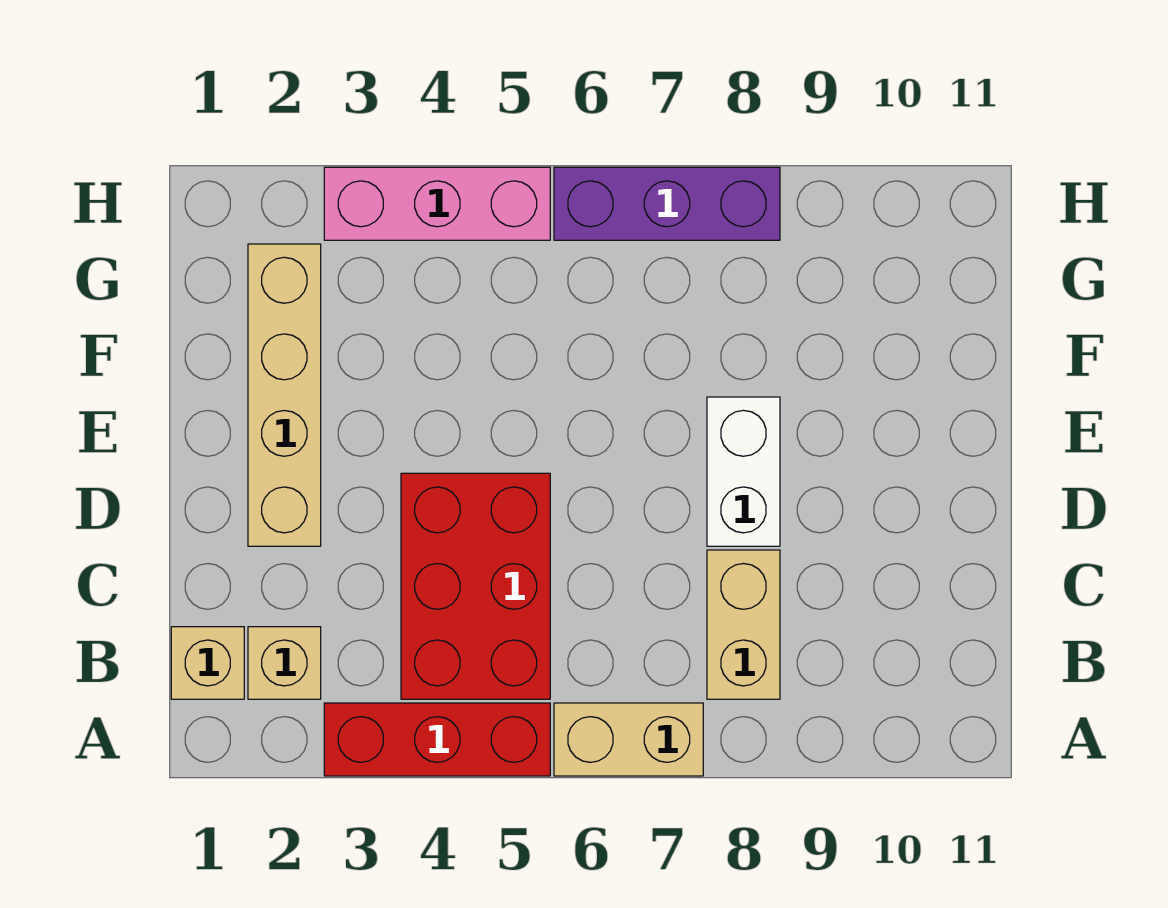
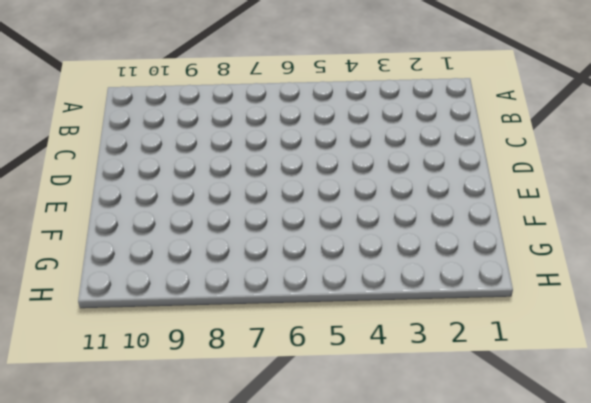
none -> red brick A3:A5 level 1
none -> tan brick A6:A7 level 1

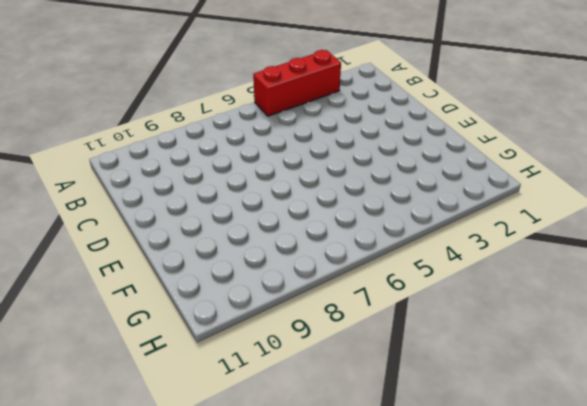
none -> tan brick A6:A7 level 1
none -> tan brick B1 level 1

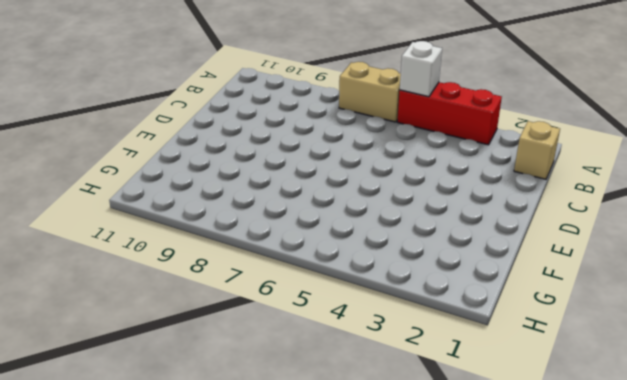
white brick A5 level 2 -> none
none -> tan brick B2 level 1
none -> red brick B4:D5 level 1

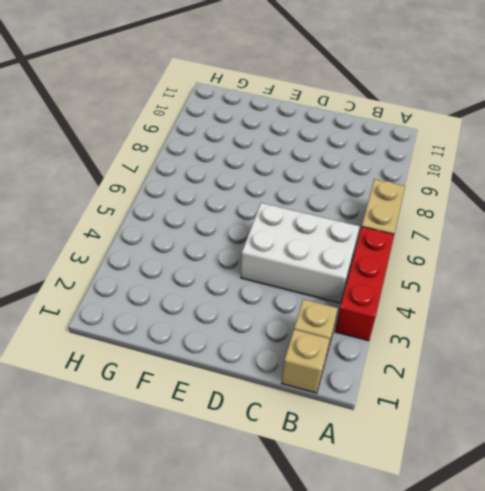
white brick B4:D5 level 1 -> red brick B4:D5 level 1
none -> tan brick B8:C8 level 1
none -> tan brick D2:G2 level 1

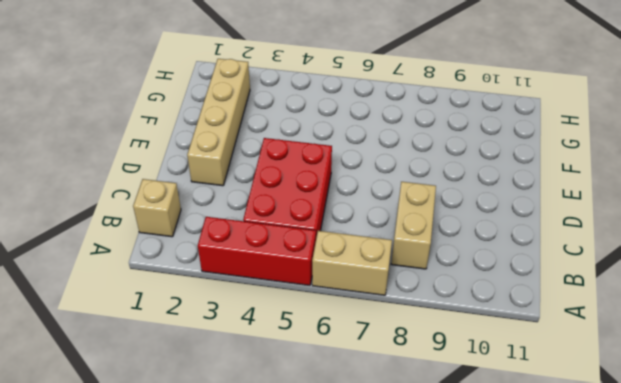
none -> tan brick B2 level 1
none -> white brick D8:E8 level 1

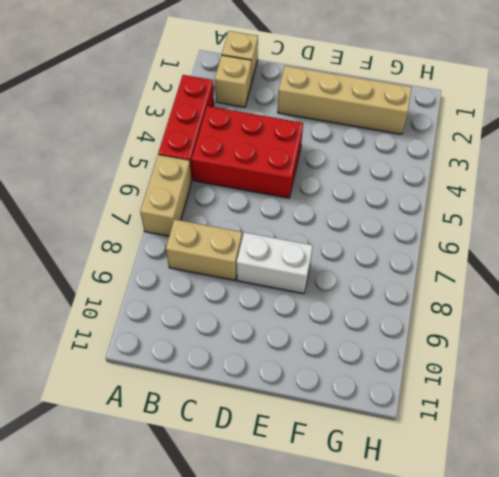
none -> pink brick H3:H5 level 1
none -> purple brick H6:H8 level 1

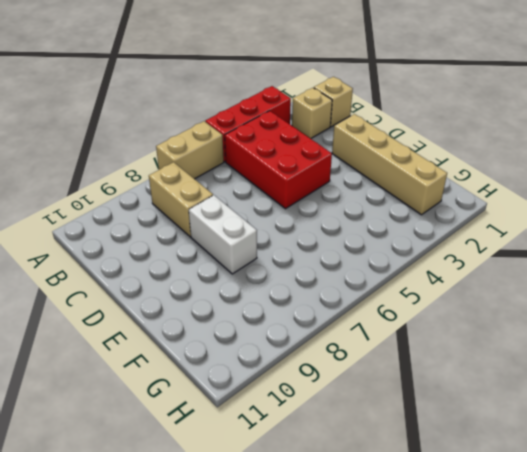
none -> pink brick H3:H5 level 1
none -> purple brick H6:H8 level 1

